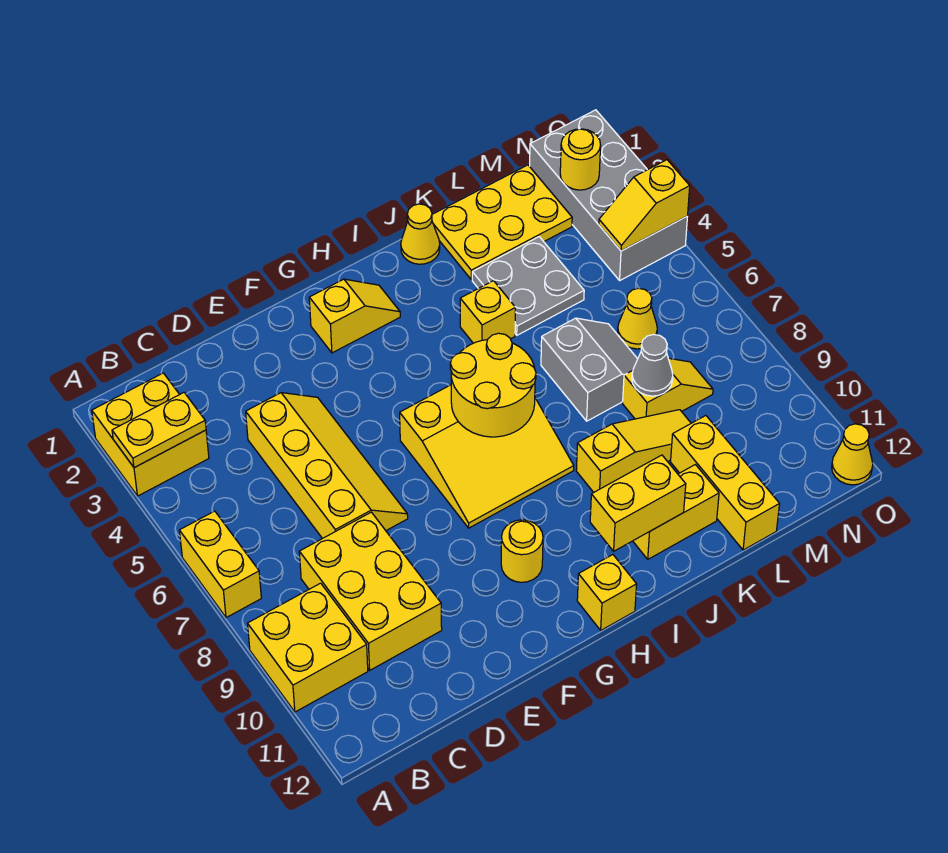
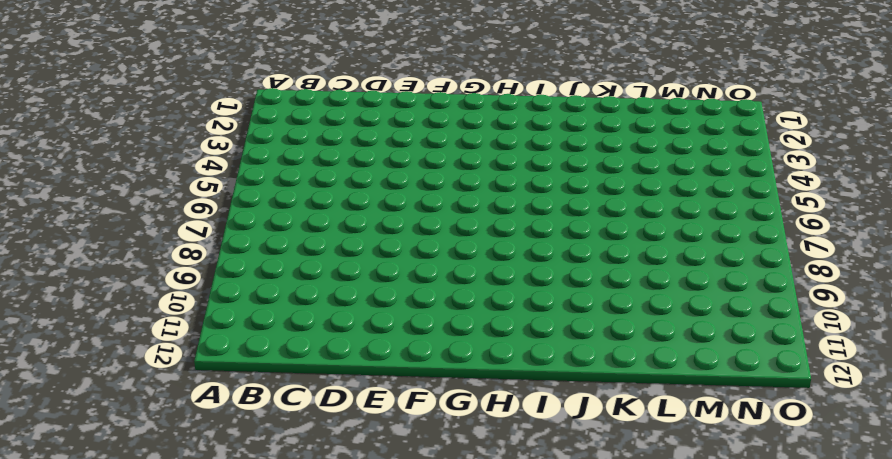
none -> yellow brick A2:B3 level 1
none -> yellow brick A6:A7 level 1
none -> yellow brick A9:B10 level 1

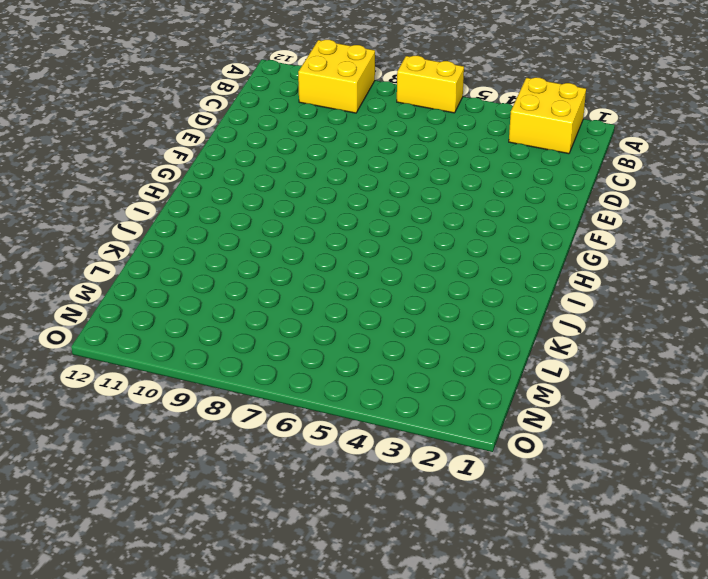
none -> yellow brick C8:D10 level 1
none -> yellow slope D4:E7 level 1 top D
none -> yellow slope G2:H2 level 1 top G

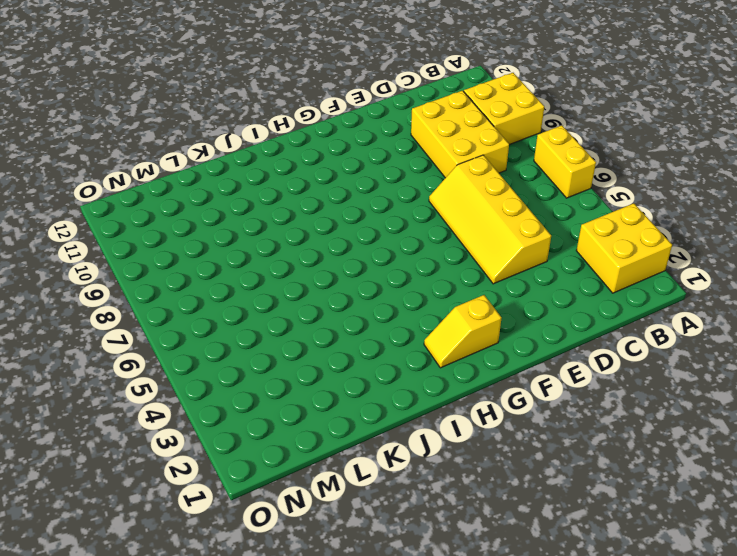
none -> yellow slope G6:I8 level 1 top 6
none -> yellow round brick G10 level 1
none -> yellow brick H12 level 1

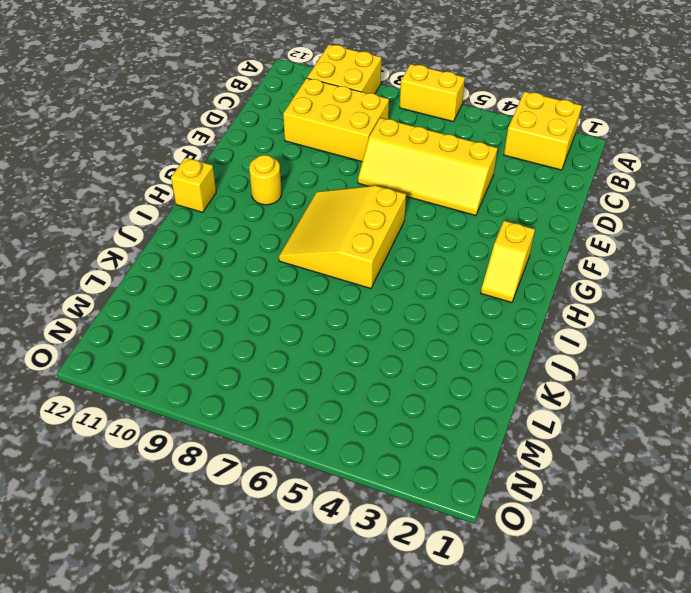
none -> yellow cone J1 level 1
none -> yellow brick J4 level 1
none -> yellow slope J9:L9 level 1 top J

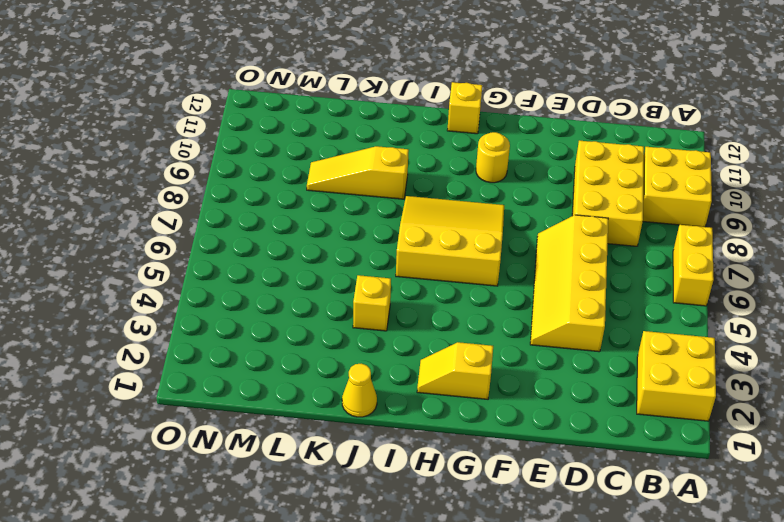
none -> yellow brick J11:K11 level 1
none -> yellow plate K1:M2 level 1
none -> grey plate K3:L4 level 1

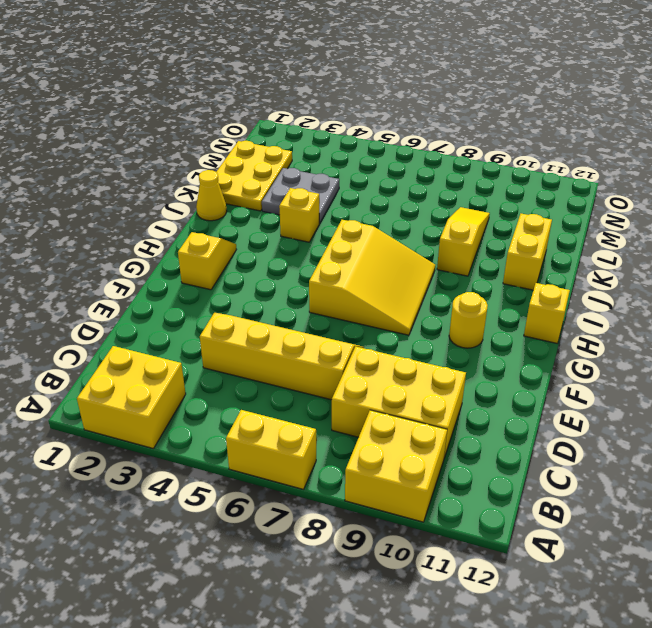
none -> grey slope K6:L7 level 1 top K
none -> yellow slope L8:M8 level 1 top L
none -> yellow brick L10:L12 level 1

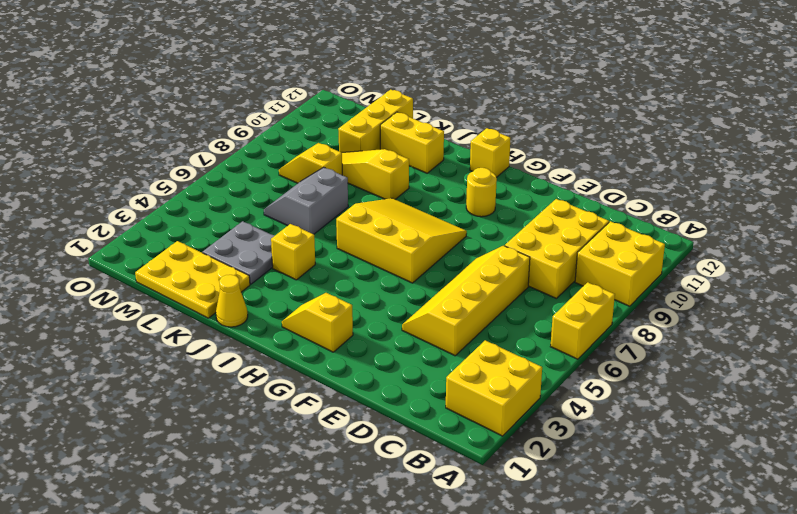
none -> yellow cone M6 level 1
none -> grey brick N1:O4 level 1
none -> yellow cone O12 level 1

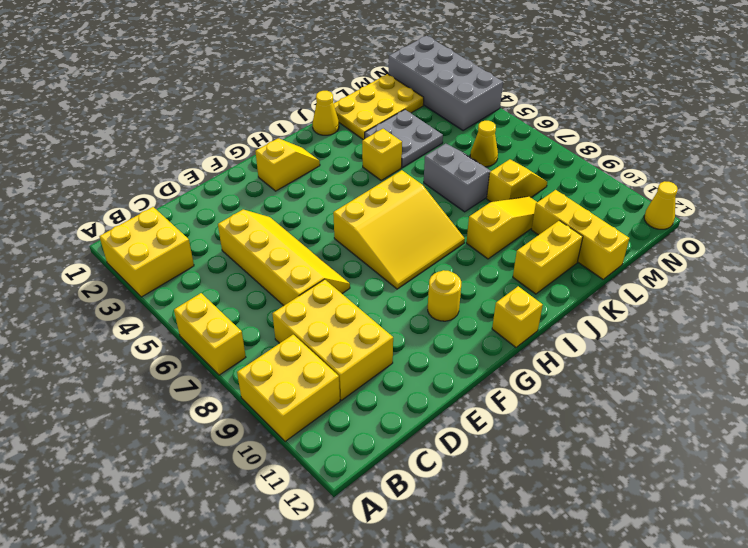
none -> yellow plate A3:B3 level 2
none -> yellow round brick H6:I7 level 2
none -> yellow brick I11:J11 level 2

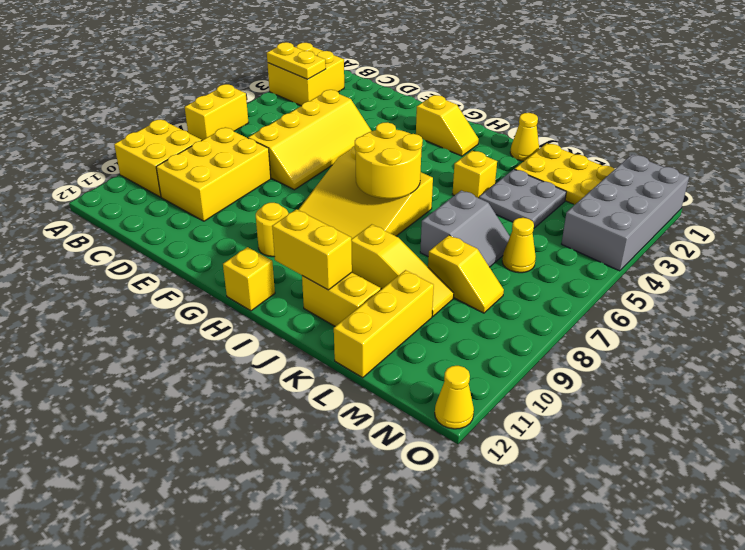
none -> grey cone L8 level 2
none -> yellow round brick N2 level 2
none -> yellow slope N4:O4 level 2 top O

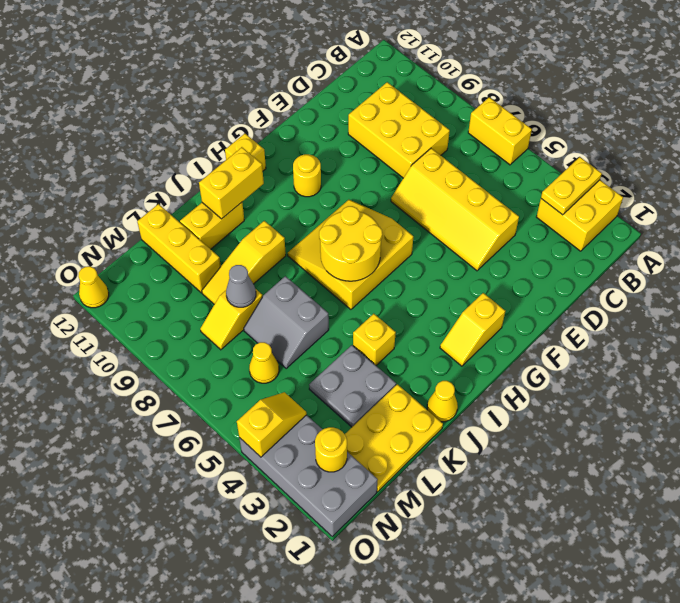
none -> yellow brick A9:B10 level 1

